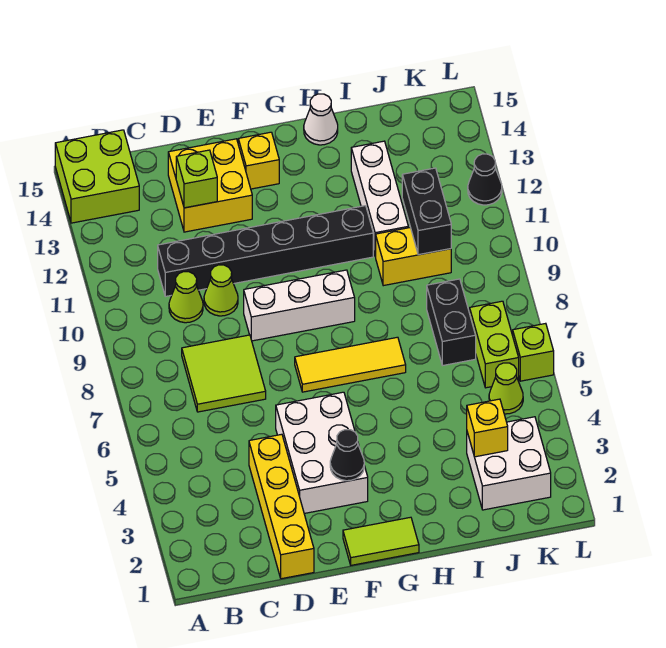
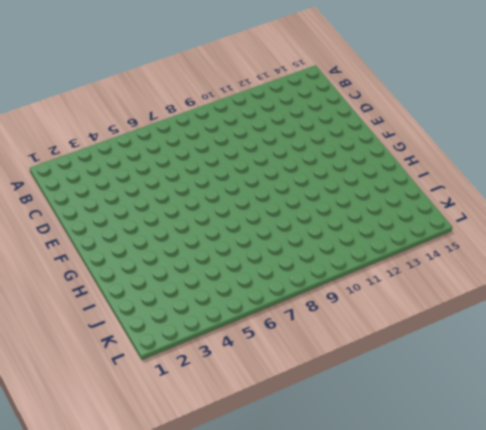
none -> lime brick A14:B15 level 1
none -> lime tile C7:D8 level 1
none -> lime cone C10 level 1

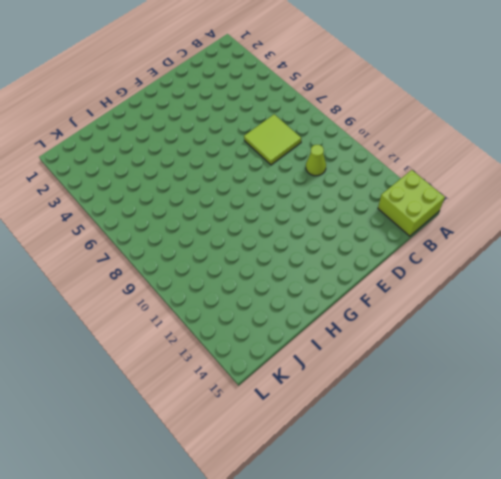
none -> black brick C11:H11 level 1
none -> yellow brick D1:D4 level 1
none -> lime cone D10 level 1

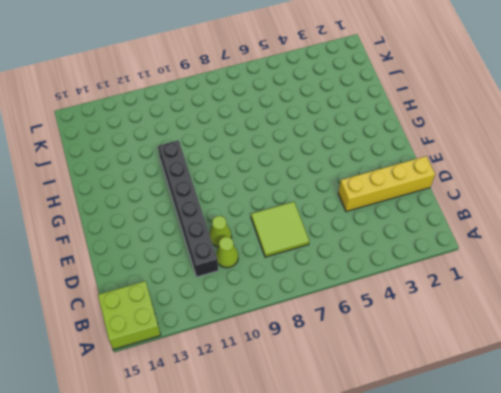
none -> yellow brick D13:E14 level 1
none -> white brick E3:F5 level 1
none -> white brick E9:G9 level 1

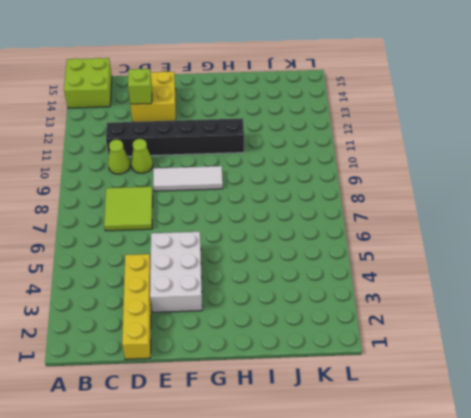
white tile E9:G9 level 1 -> white brick E9:G9 level 1
none -> lime tile F1:G1 level 1
none -> yellow tile F7:H7 level 1
none -> yellow brick F14 level 1

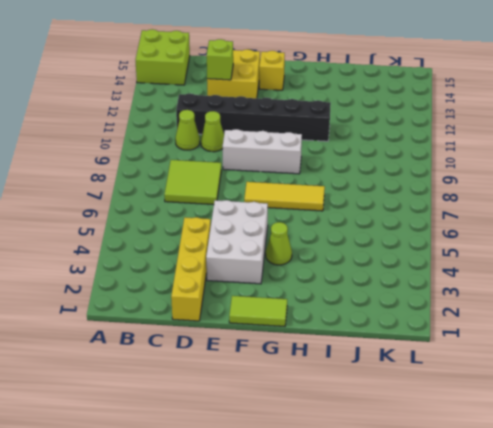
lime cone G4 level 1 -> lime cone K5 level 1
none -> white cone H15 level 1
none -> yellow brick I10:J10 level 1
none -> white brick I11:I13 level 1

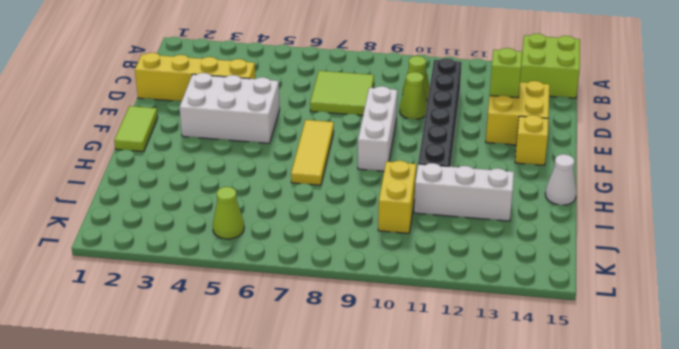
none -> white brick J2:K3 level 1
none -> black brick J7:J8 level 1
none -> lime brick K6:K7 level 1

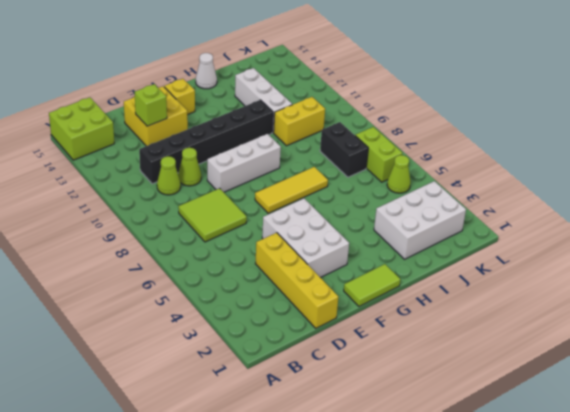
white brick I2:K3 level 1 -> white brick J2:K3 level 1
none -> lime brick L6 level 1
none -> black cone L12 level 1
none -> black cone F3 level 2

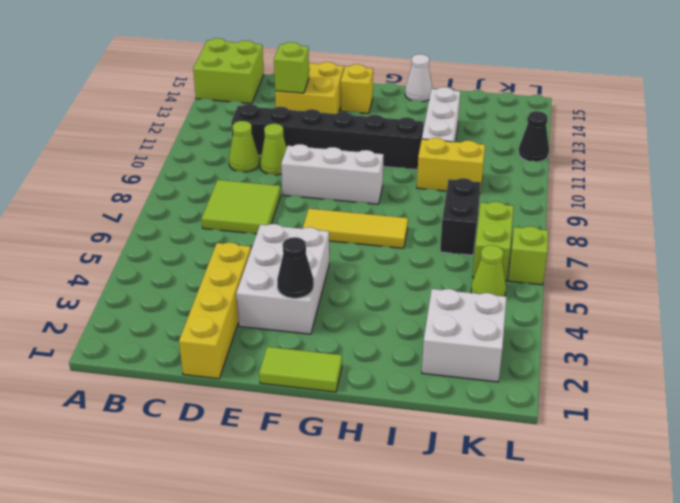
none -> yellow brick J3 level 2
none -> black brick J10:J11 level 2

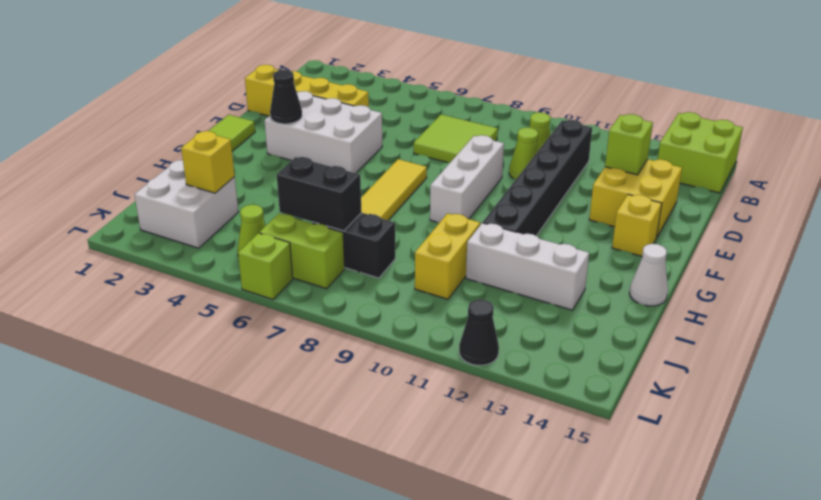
black brick J6:J7 level 2 -> black brick J10:J11 level 2

